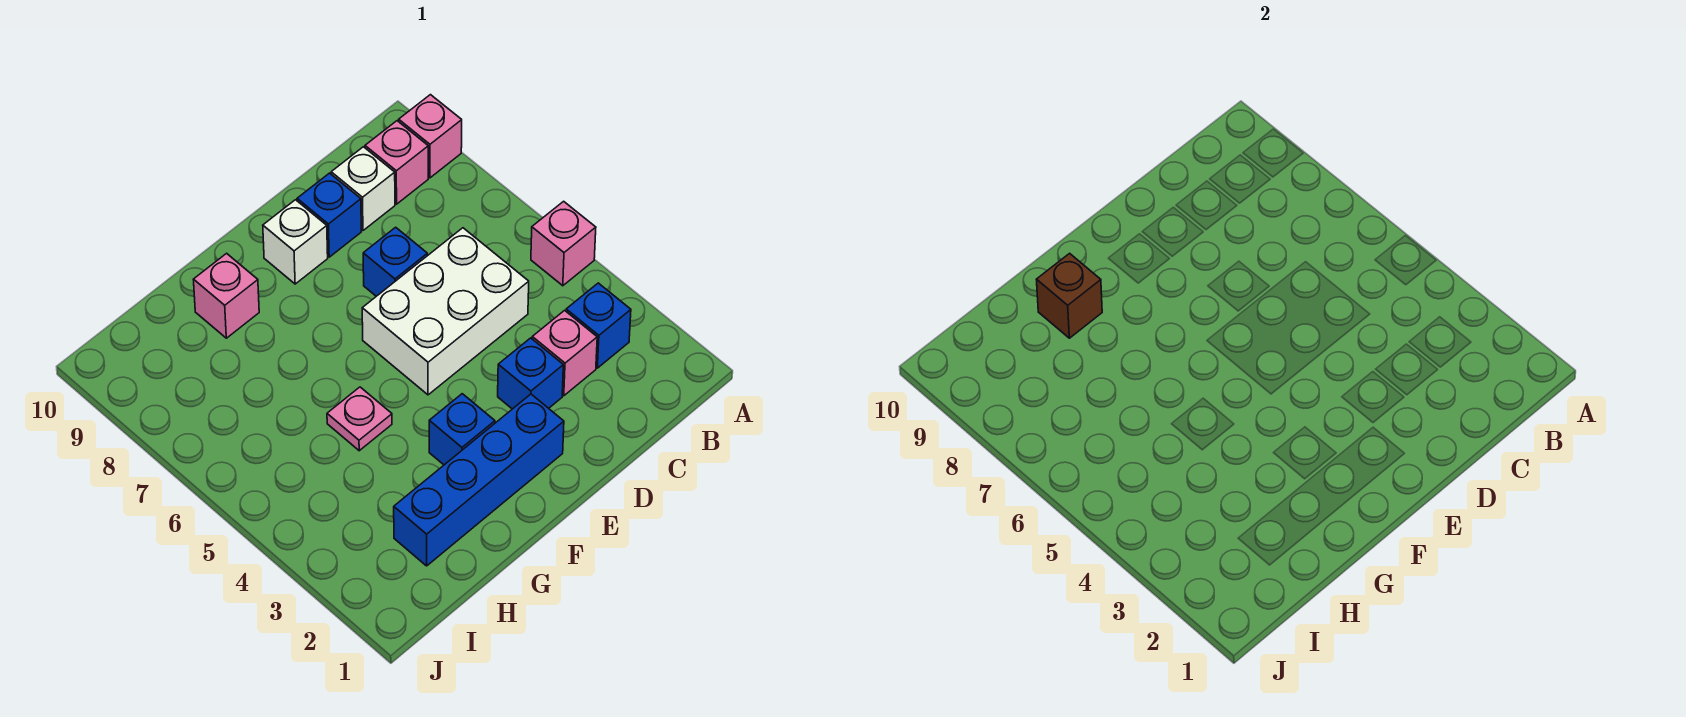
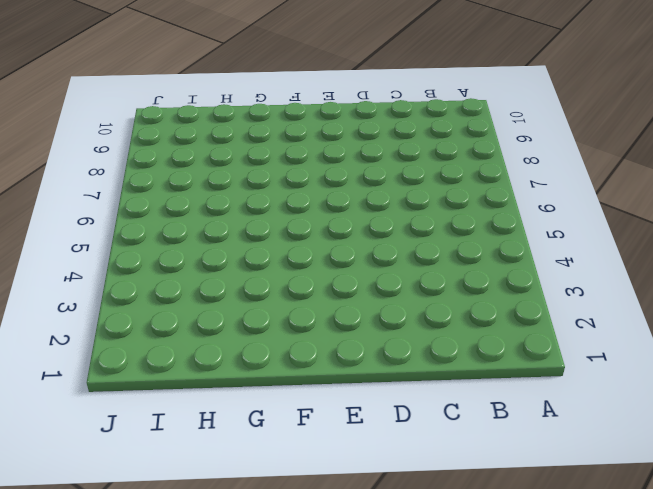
none -> pink brick A5 level 1
none -> pink brick A9 level 1
none -> blue brick B3 level 1

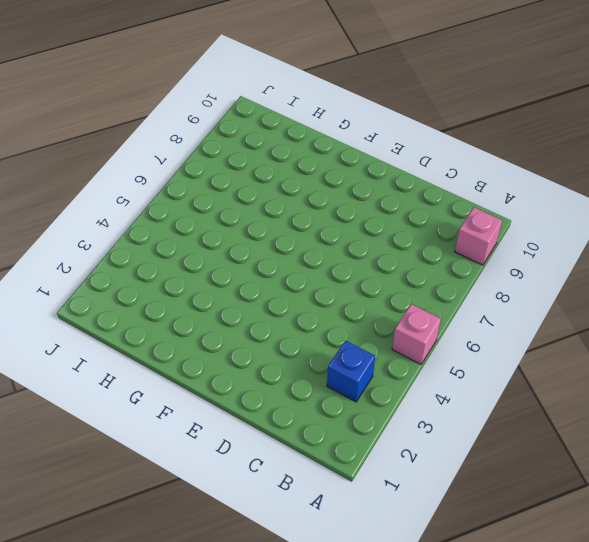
none -> pink brick B9 level 1
none -> pink brick C3 level 1
none -> white brick C5:E6 level 1

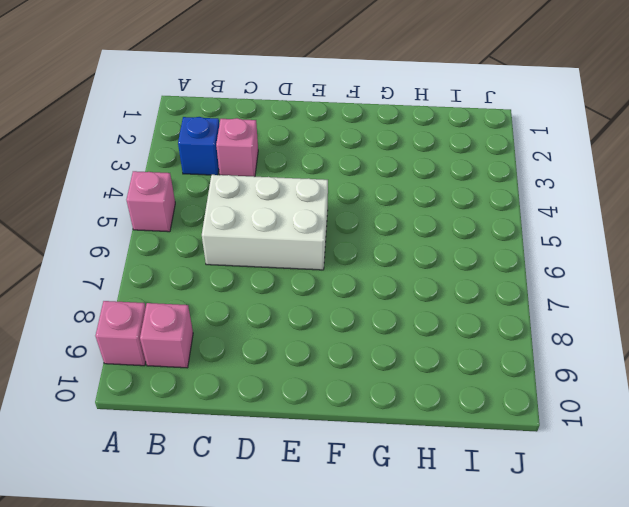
none -> white brick C9 level 1
none -> blue brick D3 level 1
none -> blue brick D7 level 1

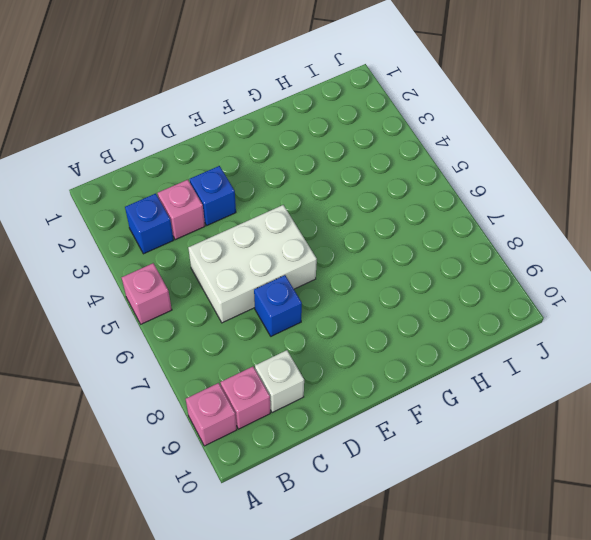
none -> blue brick D9 level 1
none -> blue brick E2:H2 level 1
none -> white brick E9 level 1

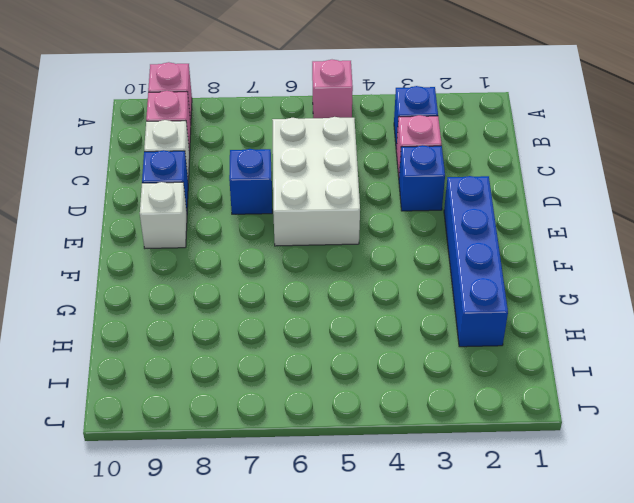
none -> blue brick F3 level 1
none -> pink plate G5 level 1
none -> pink brick G9 level 1

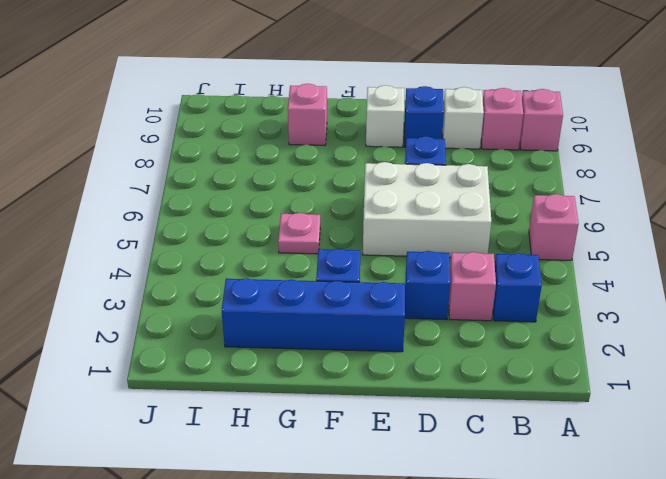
none -> brown brick G9 level 2

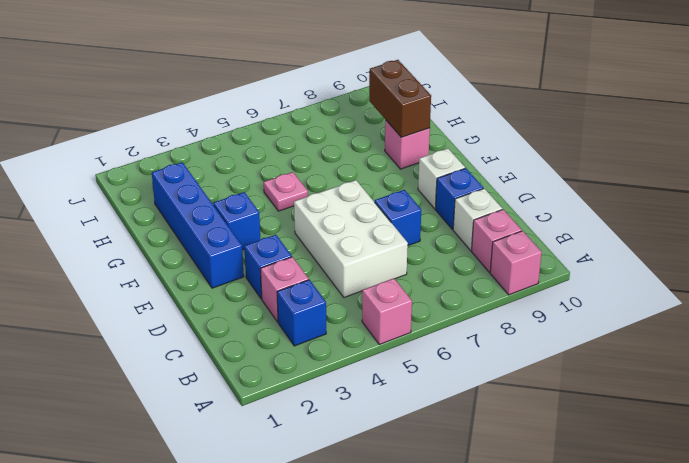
brown brick G9:H9 level 2 -> brown brick G9 level 2

